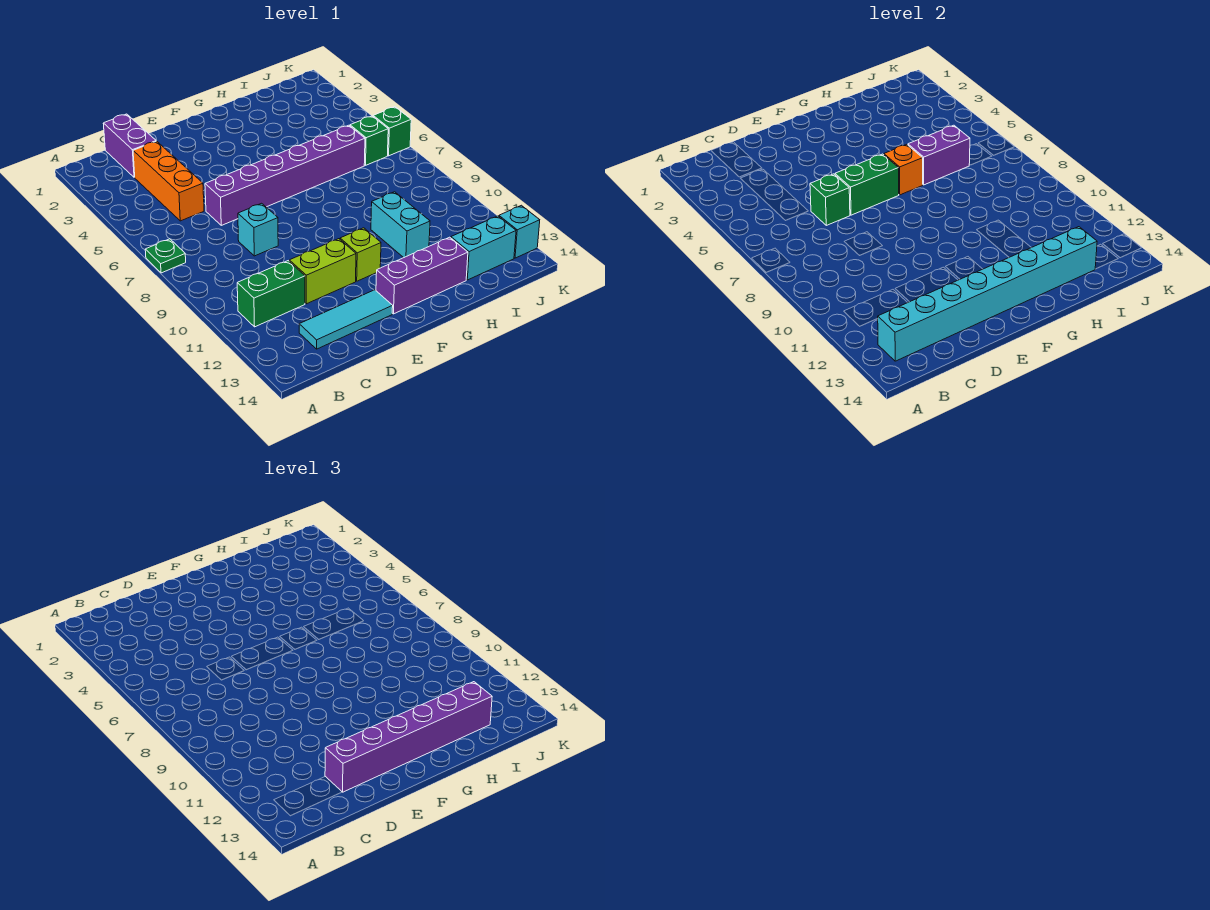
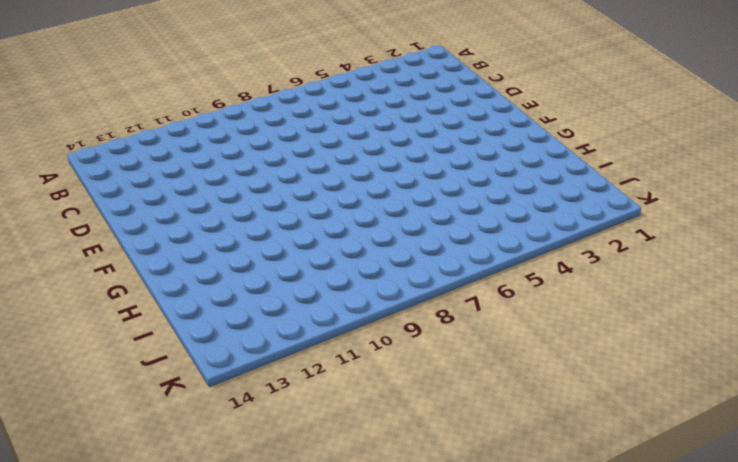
none -> green plate A7 level 1
none -> green brick B11:C11 level 1
none -> purple brick C1:C2 level 1

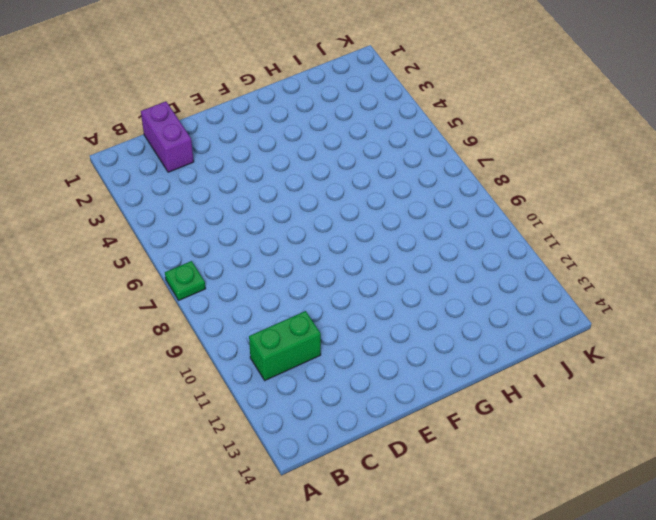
none -> orange brick C3:C5 level 1
none -> cyan tile C13:E13 level 1
none -> purple brick D6:I6 level 1

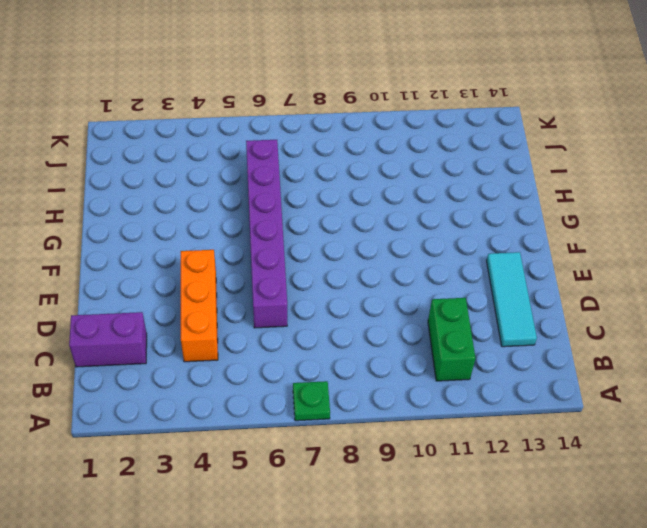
orange brick C4:E4 level 1 -> orange brick C3:C5 level 1
none -> cyan brick D8 level 1
none -> lime brick D11:E11 level 1
none -> lime brick F11 level 1

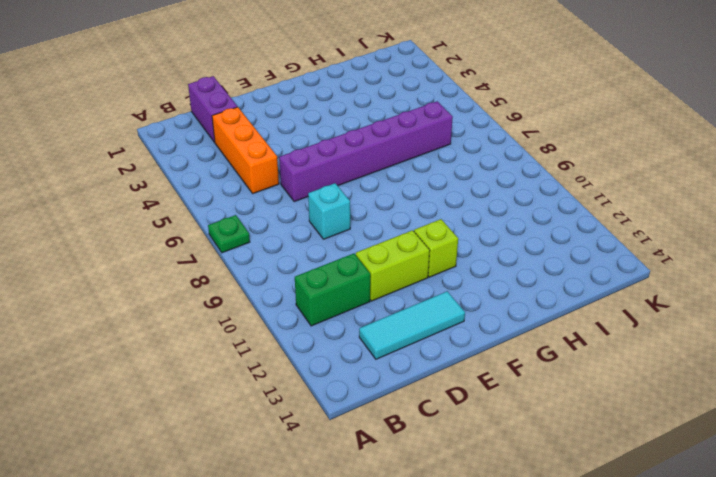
none -> purple brick F13:H13 level 1
none -> cyan brick H10:H11 level 1
none -> cyan brick I13:J13 level 1

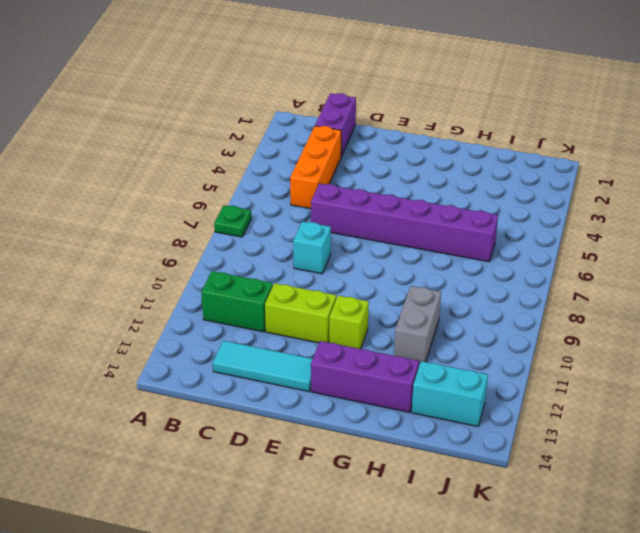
grey brick H10:H11 level 1 -> cyan brick H10:H11 level 1
none -> green brick J6 level 1
none -> green brick K6 level 1
none -> cyan brick K13 level 1

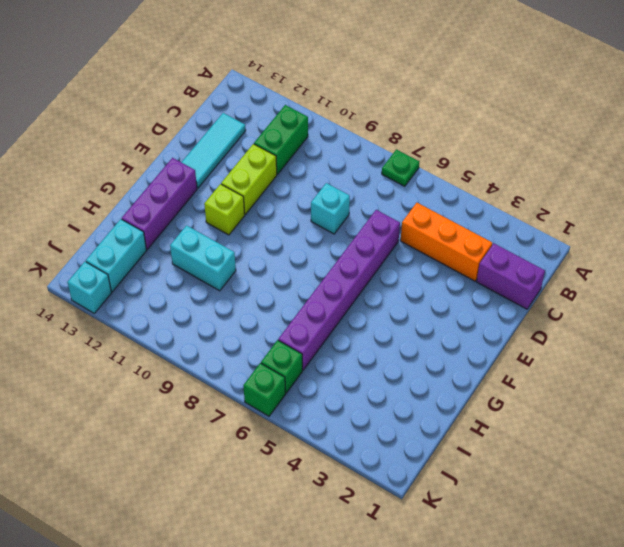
none -> cyan brick B13:I13 level 2
none -> green brick D6 level 2
none -> green brick E6:F6 level 2

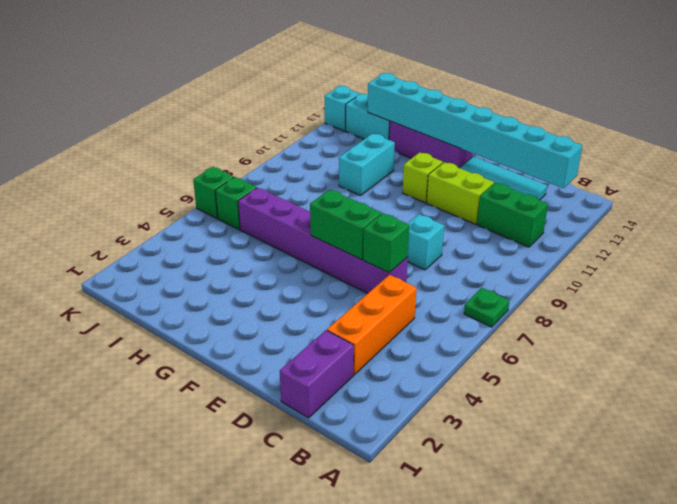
none -> orange brick G6 level 2
none -> purple brick H6:I6 level 2
none -> purple brick D13:I13 level 3

